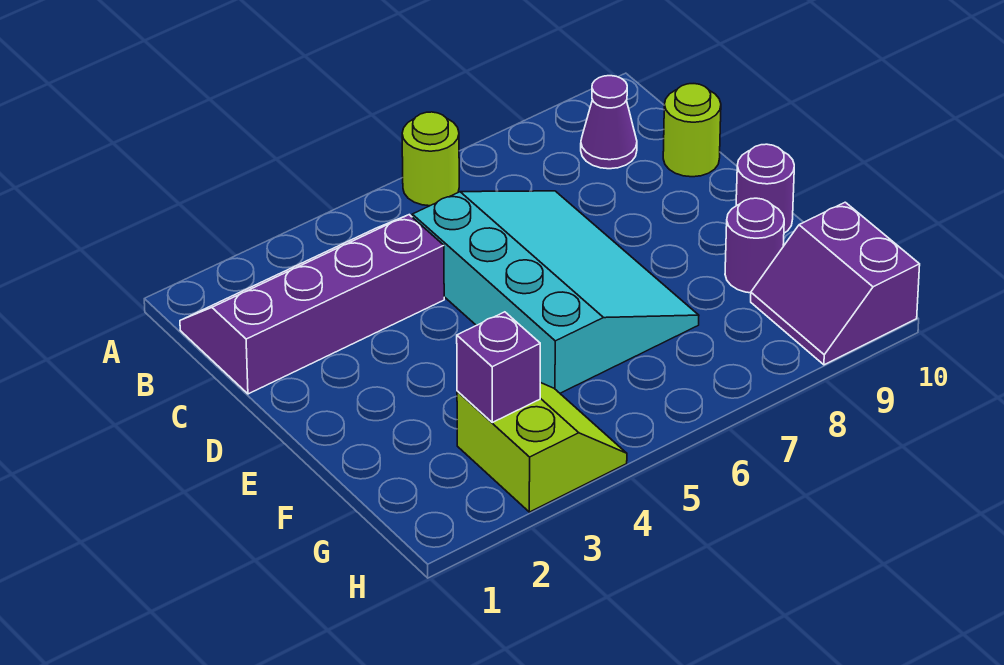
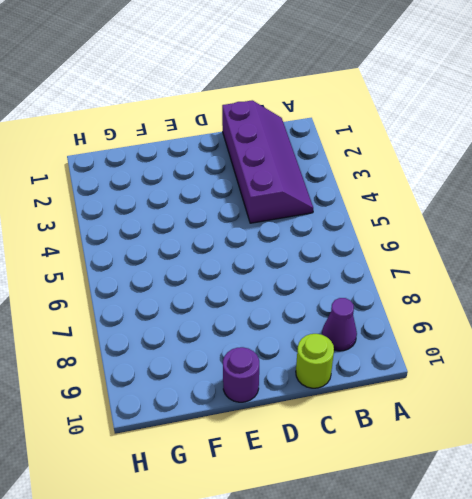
none -> lime round brick A6 level 1
none -> cyan slope C5:F7 level 1 top 5

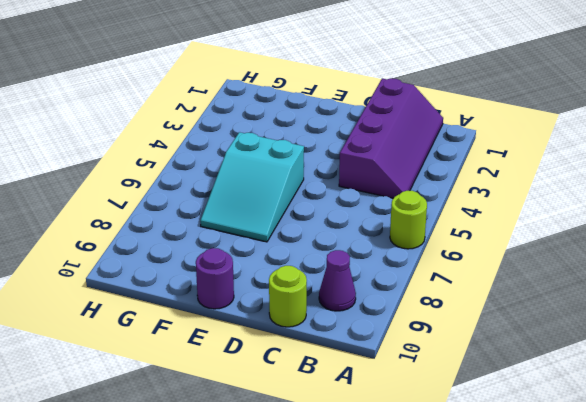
cyan slope E5:F7 level 1 top 5 -> cyan slope C5:F7 level 1 top 5
none -> purple round brick F9 level 1
none -> lime slope G3:H4 level 1 top 3

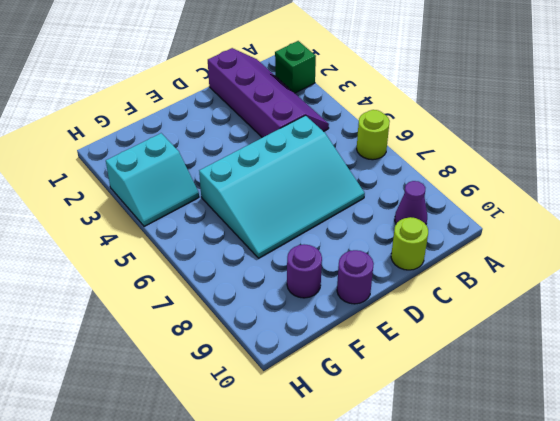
green brick A2 level 1 -> none
cyan slope G3:H4 level 1 top 3 -> lime slope G3:H4 level 1 top 3
none -> purple slope G9:H10 level 1 top 10
none -> purple brick G3 level 2

